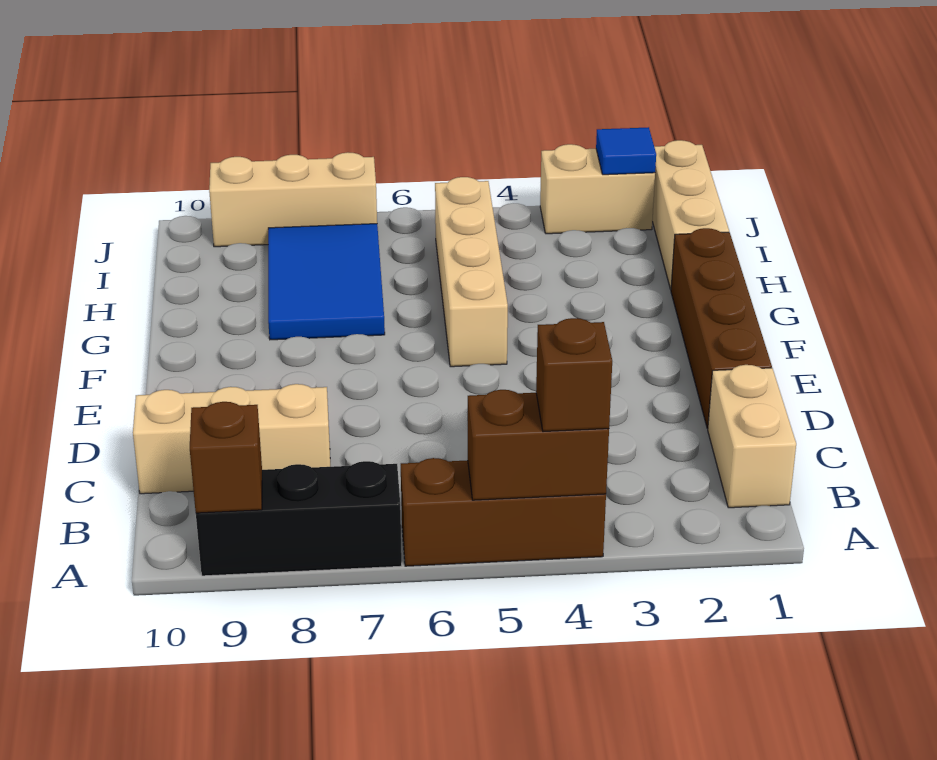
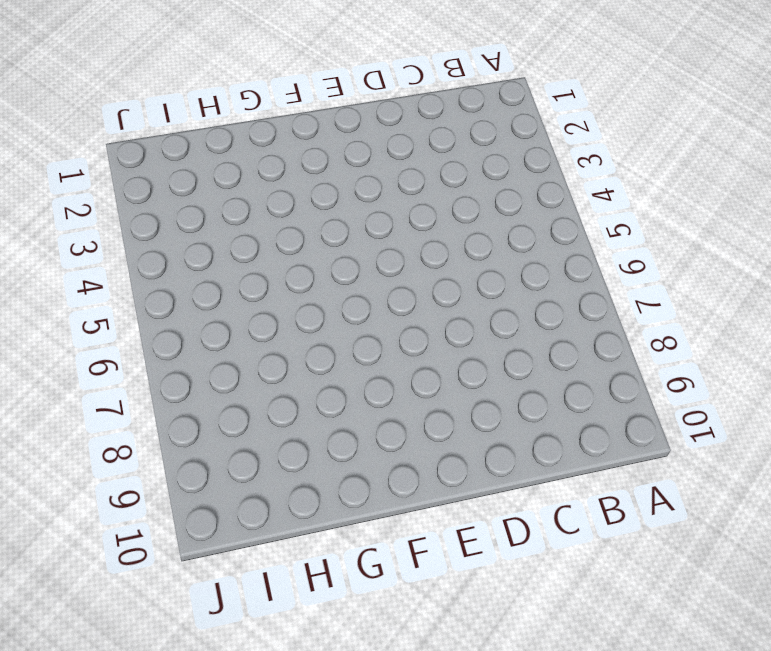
none -> brown brick A4:A6 level 1
none -> black brick A7:A9 level 1
none -> tan brick B1:C1 level 1

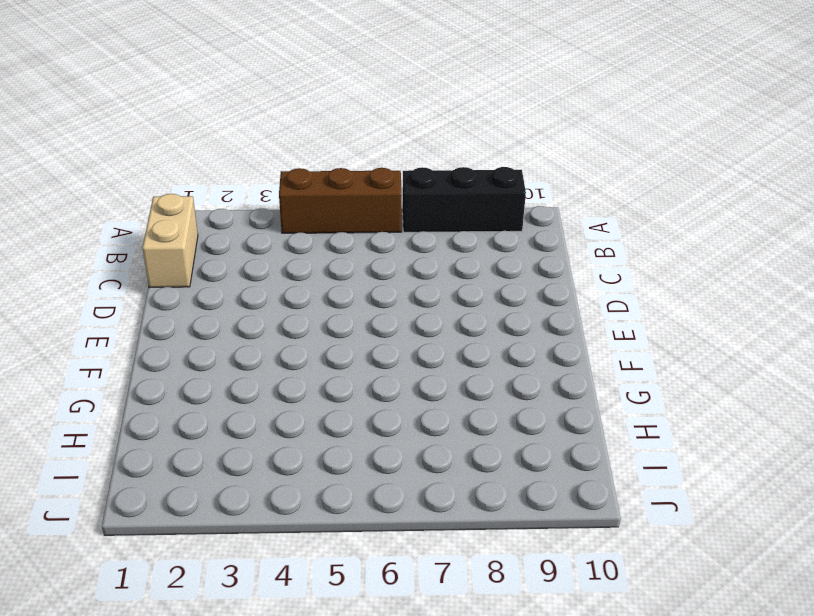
none -> tan brick C8:C10 level 1
none -> brown brick D1:G1 level 1
none -> tan brick F5:I5 level 1

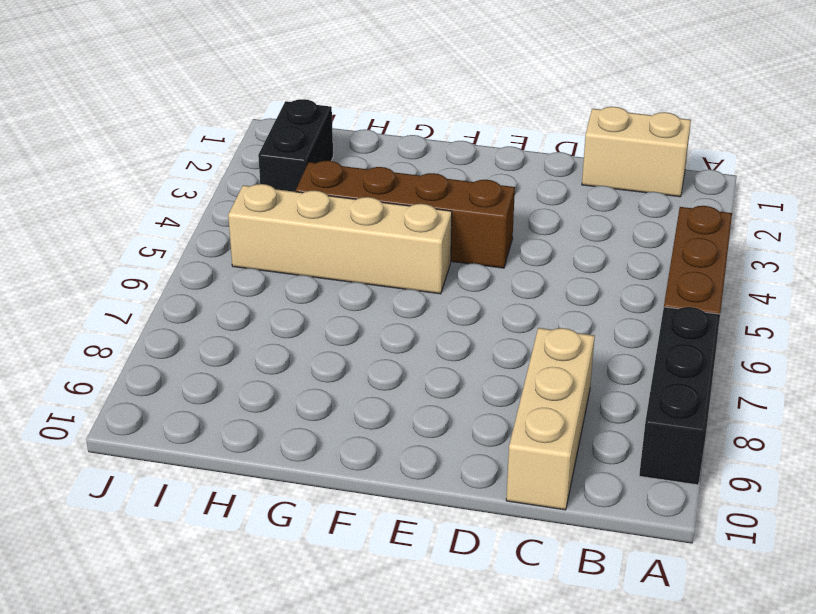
brown brick E4:H4 level 1 -> brown brick D1:G1 level 1
black brick I2:I3 level 1 -> none
none -> blue tile G7:I8 level 1
none -> tan brick H1:J1 level 1
none -> tan brick J2:J3 level 1

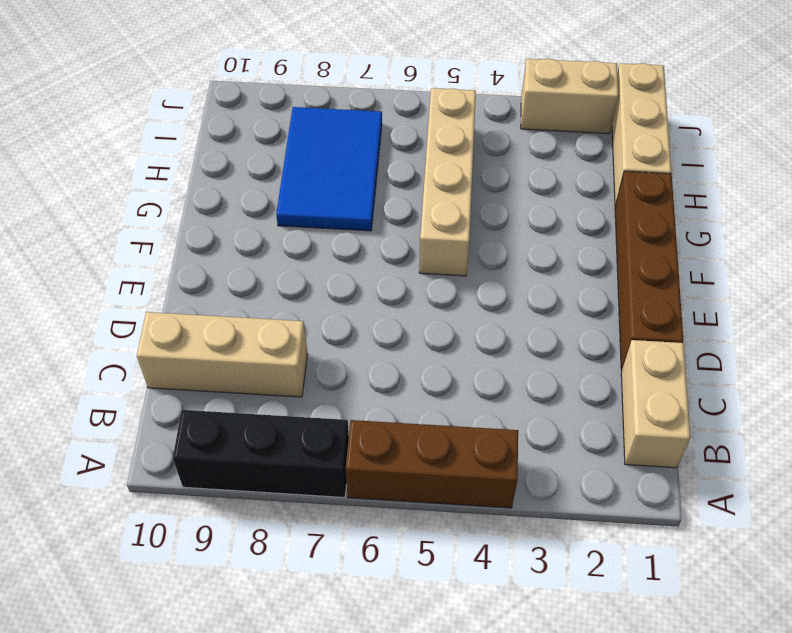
none -> tan brick J7:J9 level 1
none -> brown brick A4:A5 level 2
none -> brown brick A9 level 2

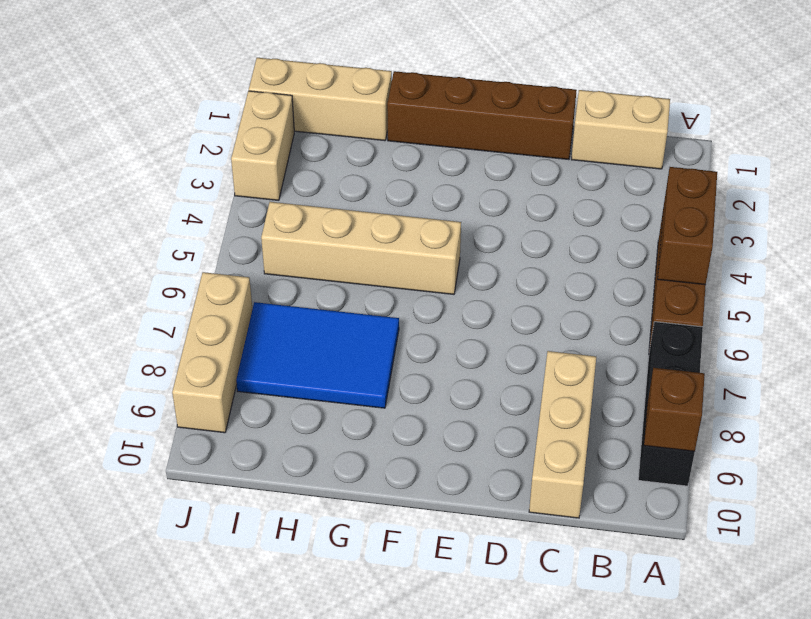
none -> blue tile J2 level 2
none -> brown brick A4 level 3

